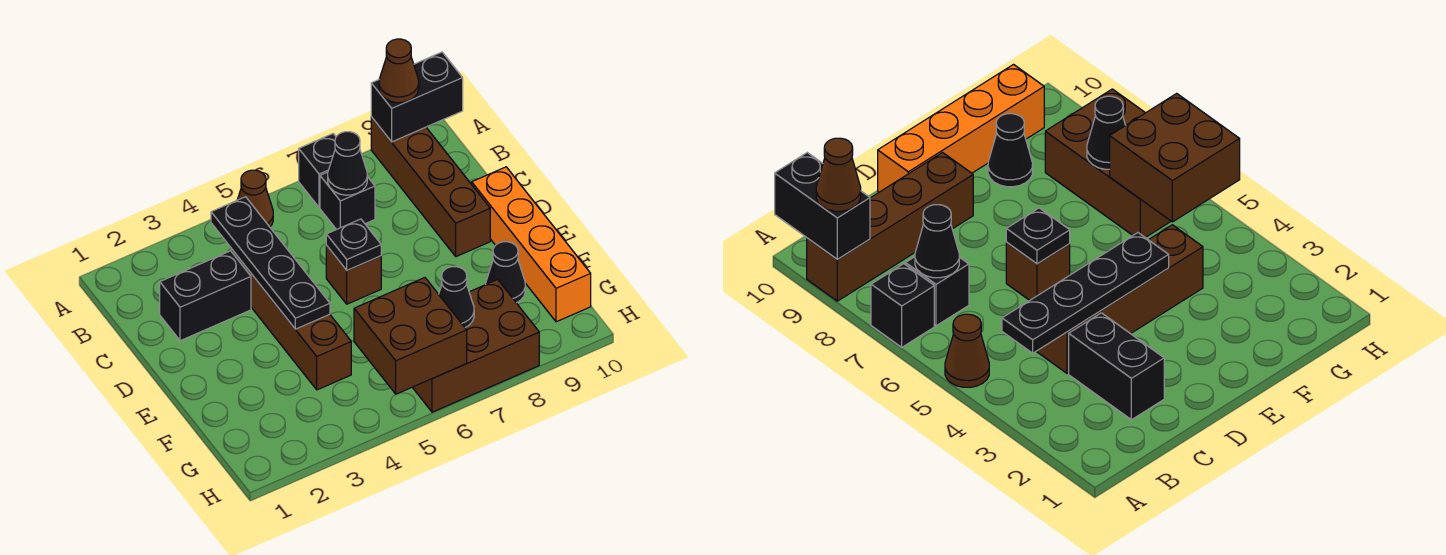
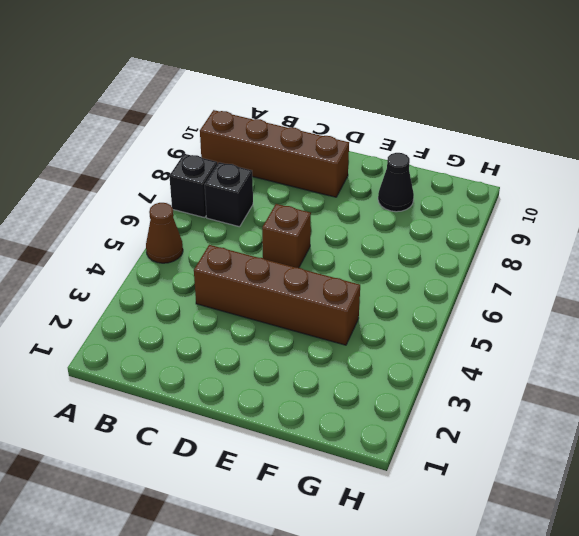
none -> black brick C2:C3 level 1
none -> orange brick D10:G10 level 1
none -> brown brick G6:H8 level 1

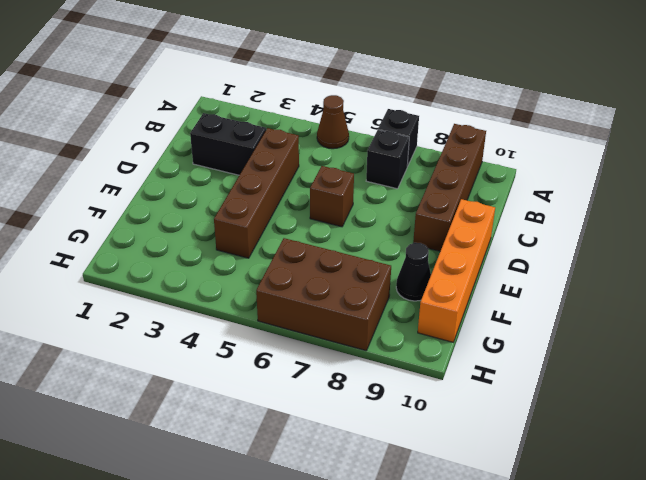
none -> black brick A9:A10 level 2
none -> black plate B4:E4 level 2
none -> black cone B7 level 2

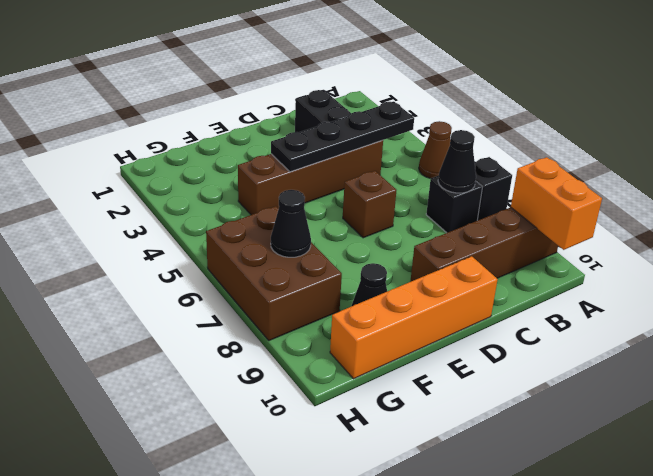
orange brick A9:A10 level 2 -> black brick A9:A10 level 2
none -> black plate D6 level 2
none -> brown brick G5:H6 level 2
none -> brown cone A9 level 3

